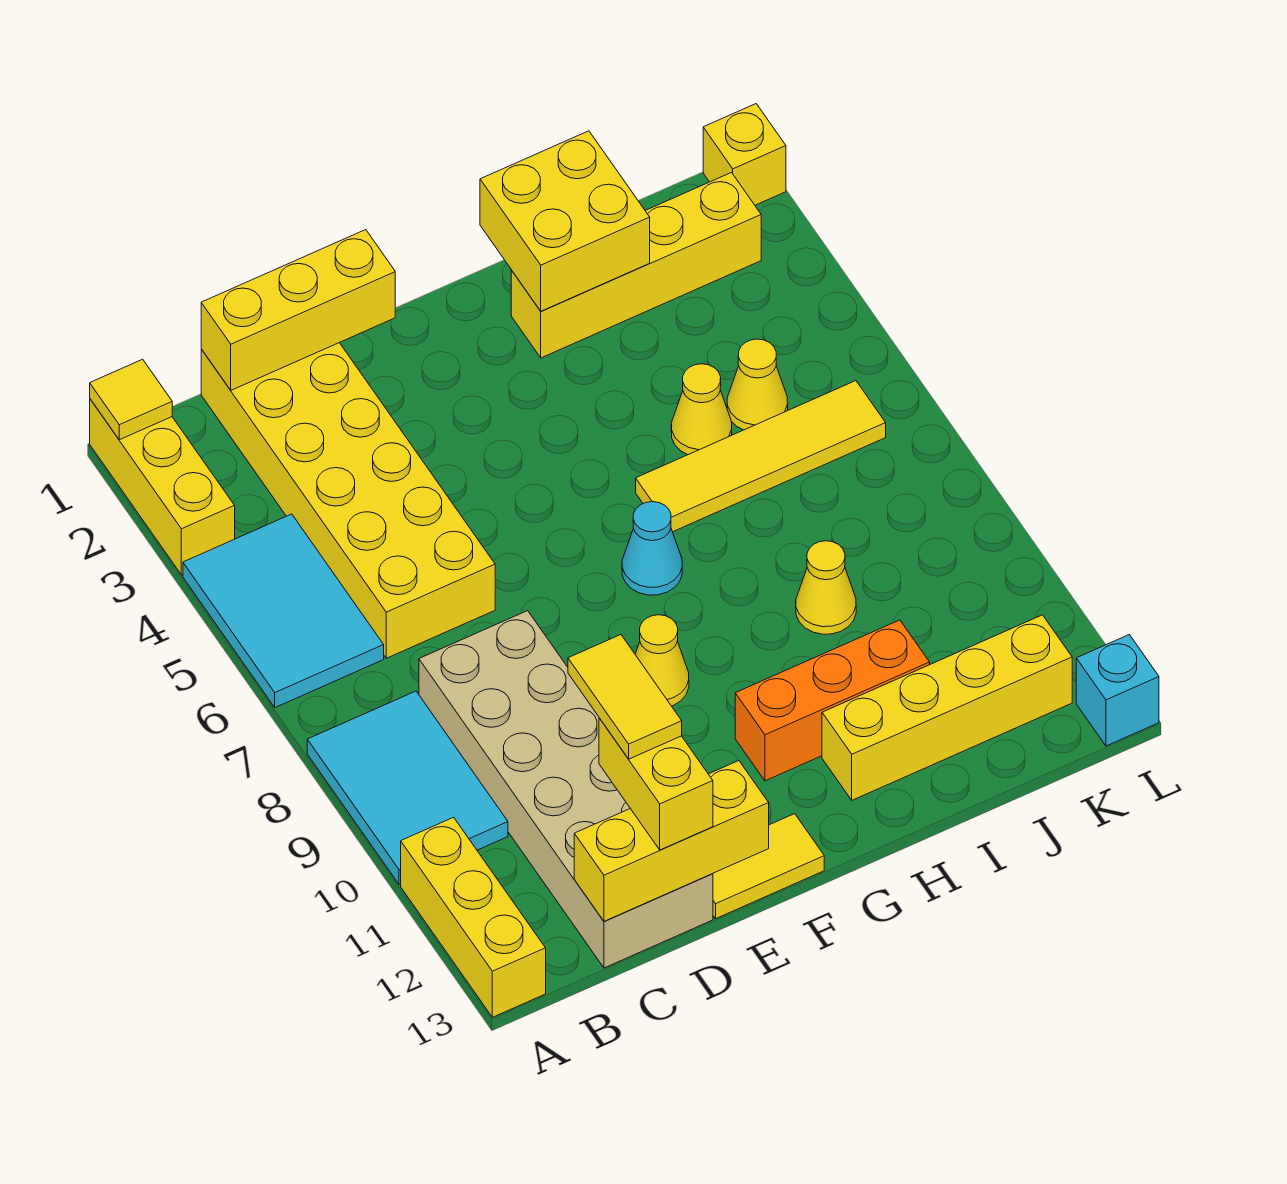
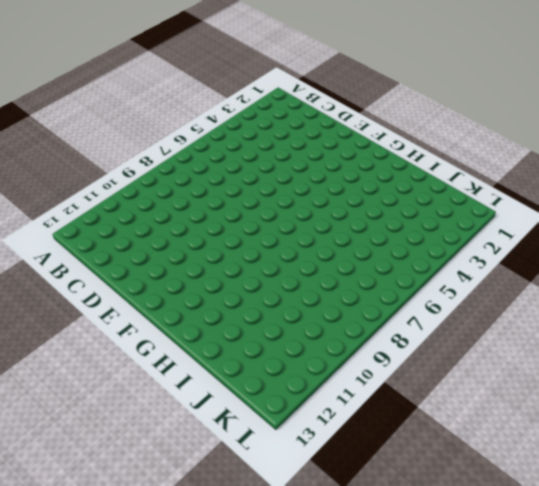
none -> yellow brick A1:A3 level 1
none -> cyan tile A4:B6 level 1
none -> cyan tile A8:B10 level 1

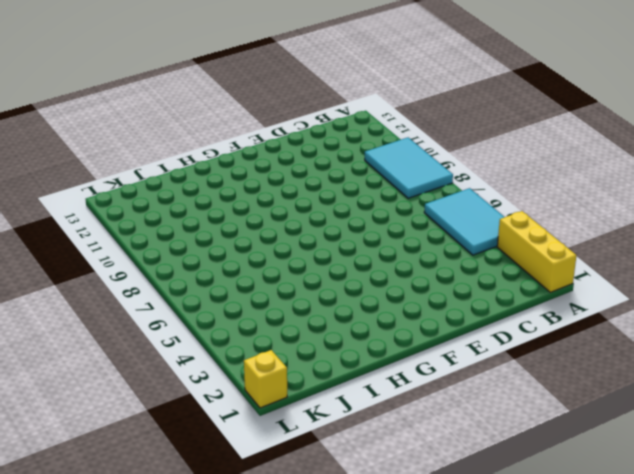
none -> yellow brick A11:A13 level 1
none -> yellow brick C1:D6 level 1
none -> tan brick C8:D13 level 1

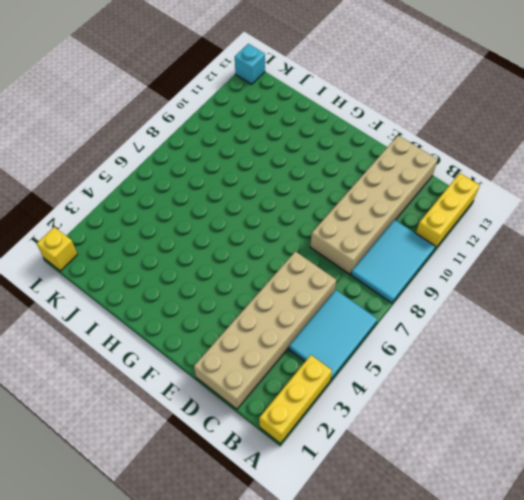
tan brick C1:D6 level 1 -> yellow brick C1:D6 level 1
none -> yellow tile E13:F13 level 1
none -> yellow cone F9 level 1
none -> cyan cone G7 level 1

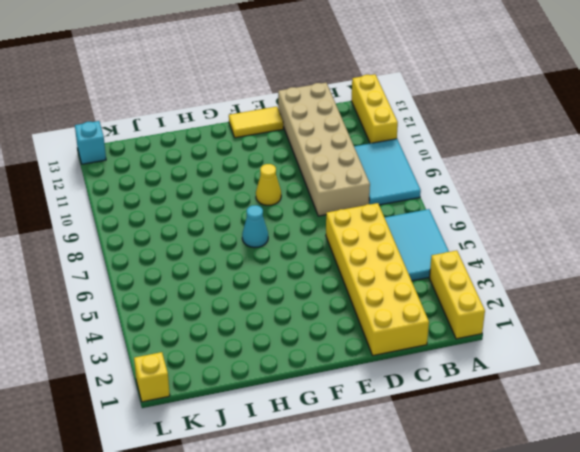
none -> orange brick G11:I11 level 1
none -> yellow brick H2:K2 level 1
none -> yellow tile H6:K6 level 1

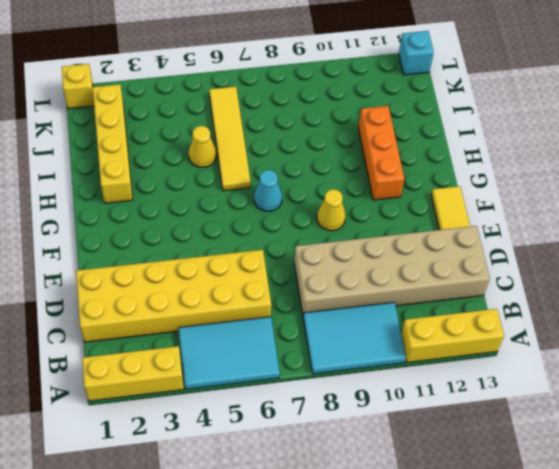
none -> yellow brick H12:K12 level 1
none -> yellow cone I9 level 1
none -> yellow cone J5 level 1

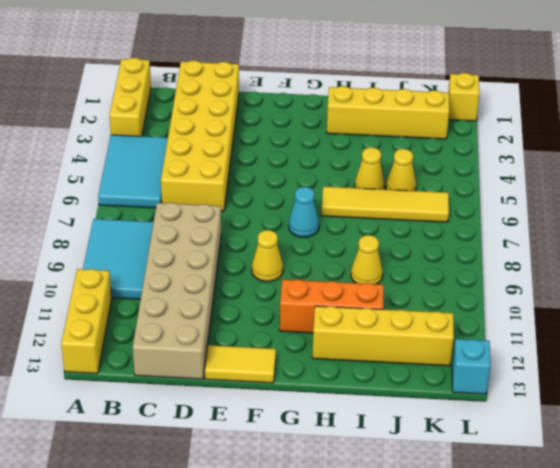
none -> yellow tile A1 level 2
none -> yellow brick C1:E1 level 2
none -> yellow brick C13:E13 level 2

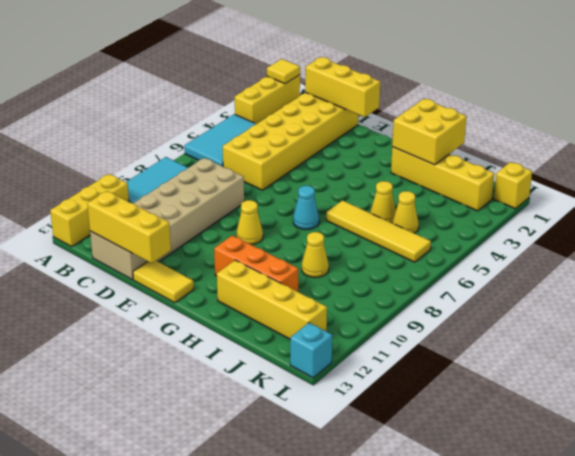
none -> yellow brick D12:D13 level 3
none -> yellow tile D11:D12 level 4

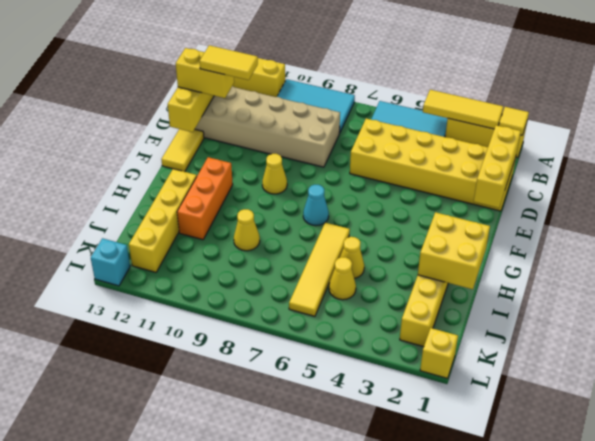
yellow tile A2:A4 level 2 -> none

